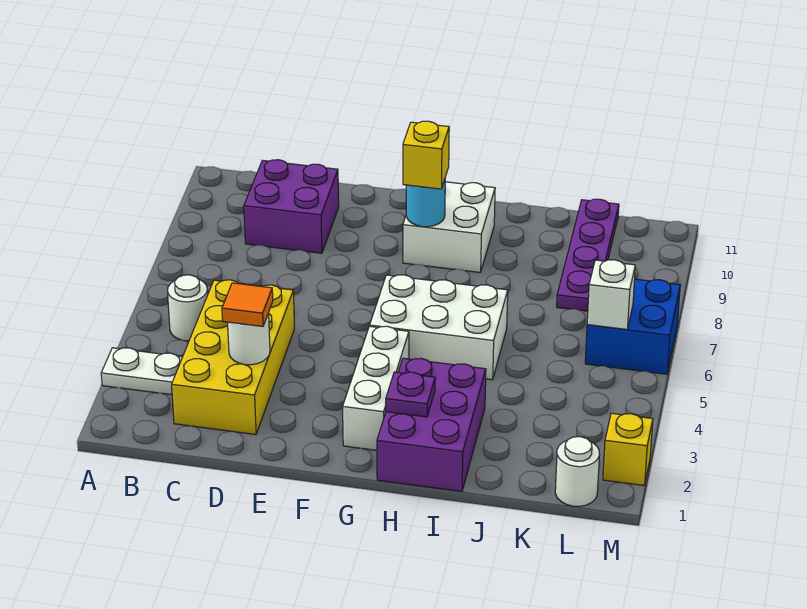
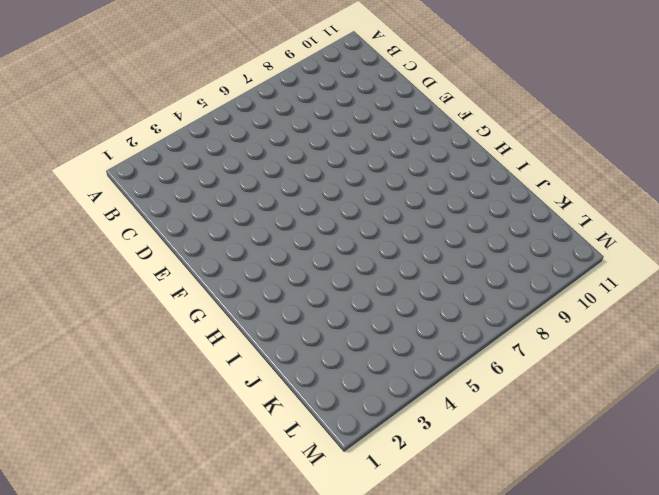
none -> white plate A3:B3 level 1
none -> white round brick B5 level 1
none -> yellow brick C2:D5 level 1

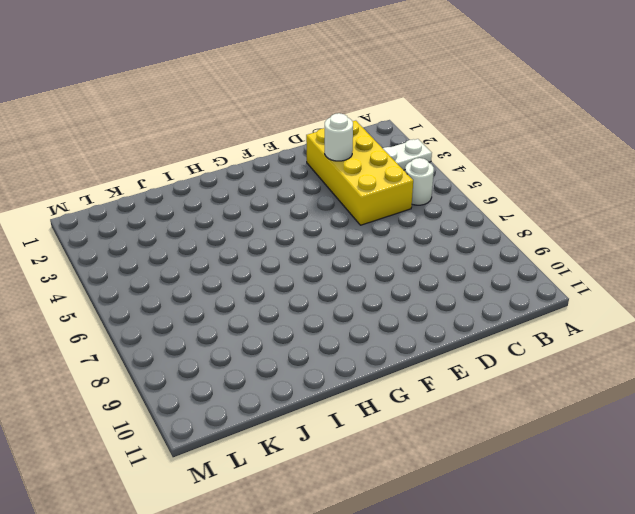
none -> purple brick C9:D10 level 1
none -> white brick G2:G4 level 1
none -> white brick G5:I6 level 1

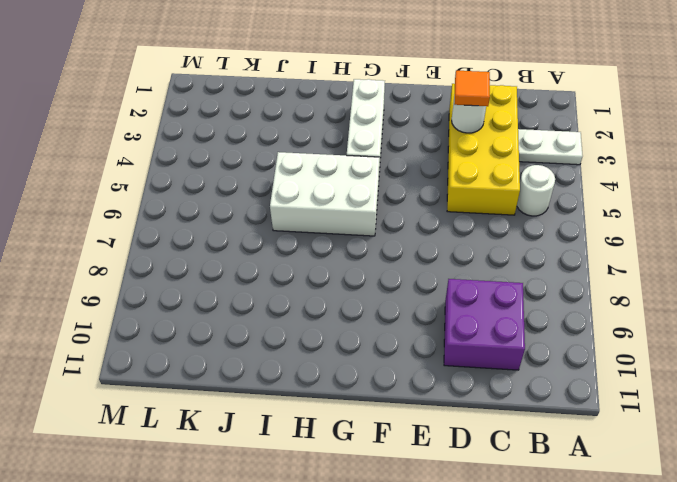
none -> white brick G9:H10 level 1
none -> purple brick H1:I3 level 1
none -> purple plate K8:K11 level 1

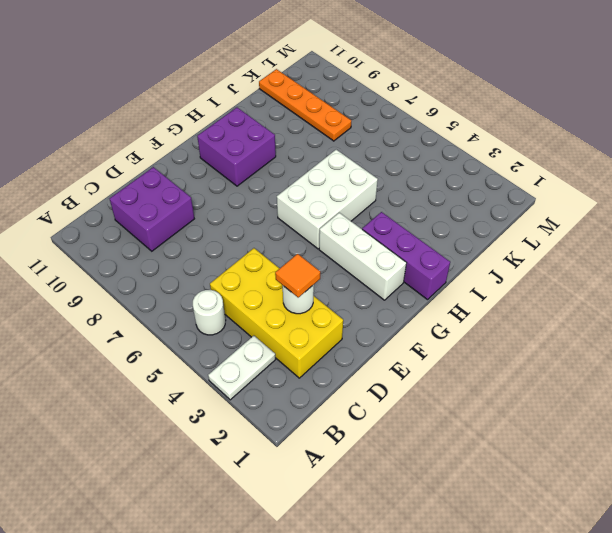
purple brick G9:H10 level 1 -> white brick G9:H10 level 1
purple brick H1:H3 level 1 -> purple brick H1:I3 level 1
orange plate K8:K11 level 1 -> purple plate K8:K11 level 1
none -> white round brick L1 level 1
none -> blue brick L6:M7 level 1
none -> yellow brick M2 level 1

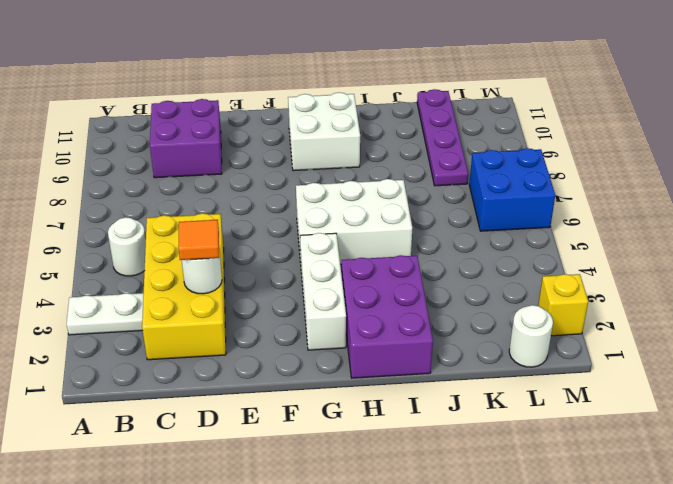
none -> cyan round brick G9 level 2
none -> purple plate H2 level 2
none -> white brick L6 level 2

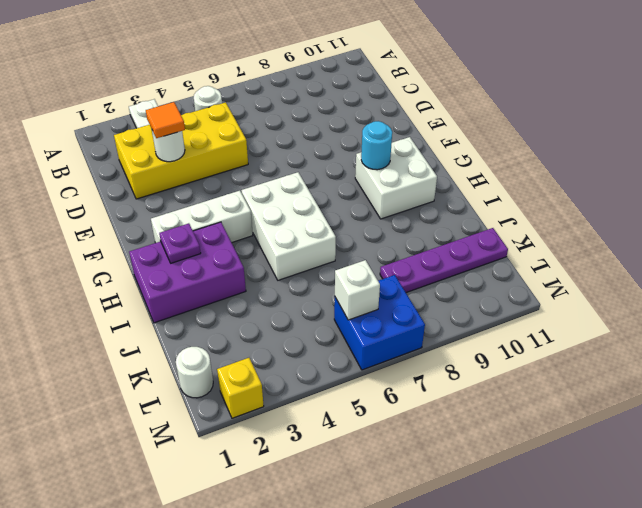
none -> purple brick C9:D10 level 1
none -> yellow brick G9 level 3

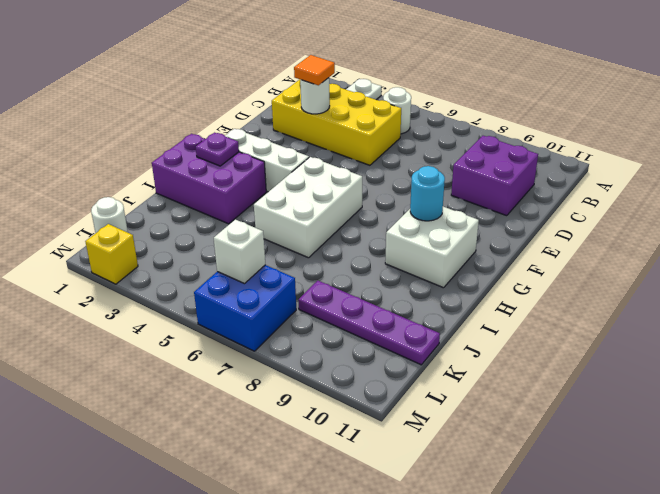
none -> yellow brick G9 level 3

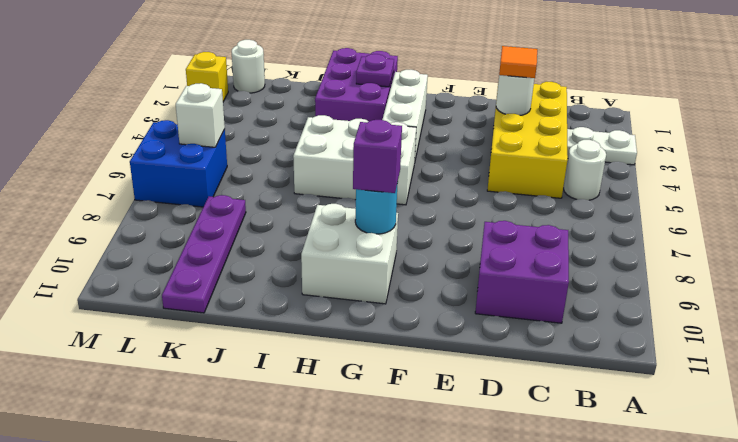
purple brick G9 level 3 -> yellow brick G9 level 3

